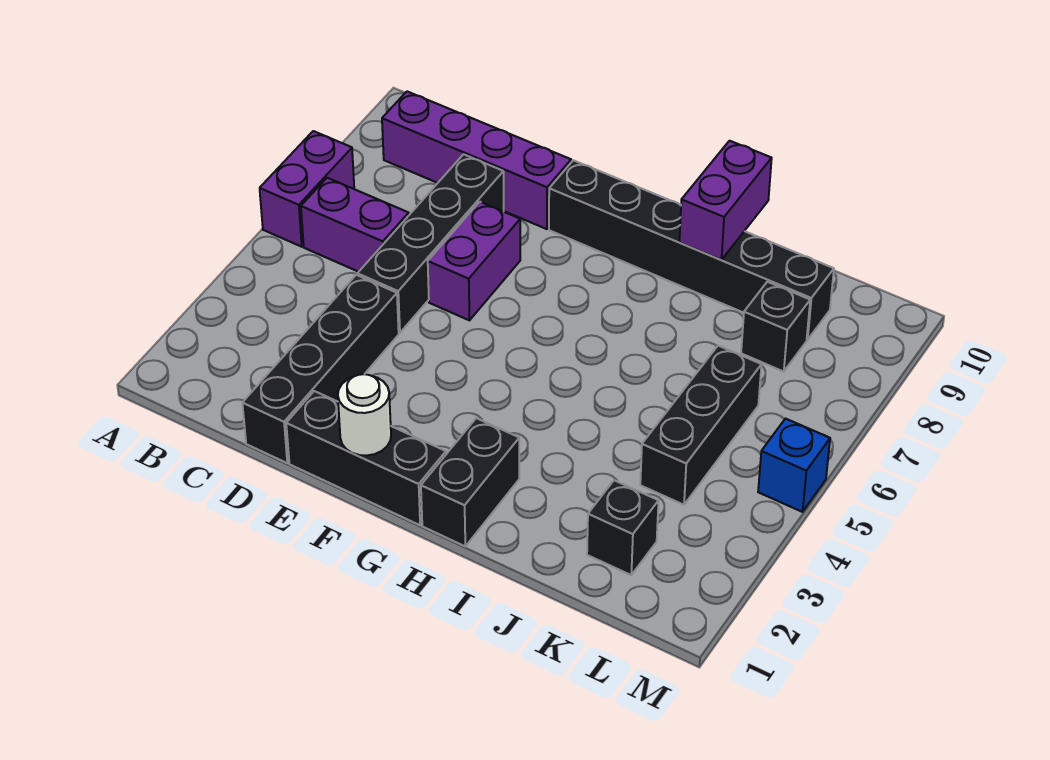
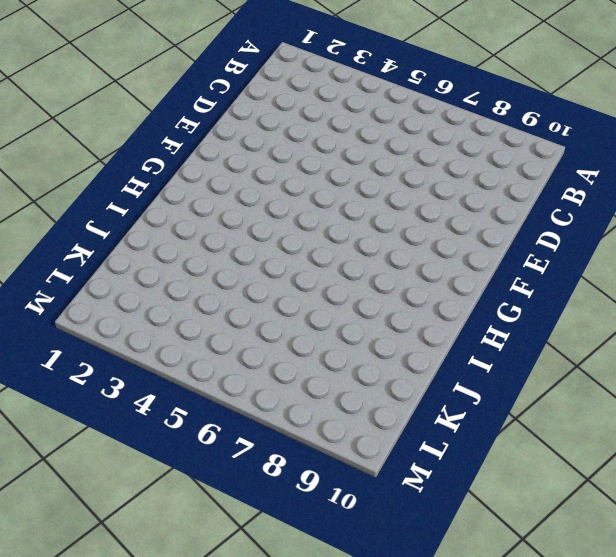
none -> purple brick A6:A7 level 1
none -> purple brick B6:C6 level 1
none -> purple brick B9:E9 level 1

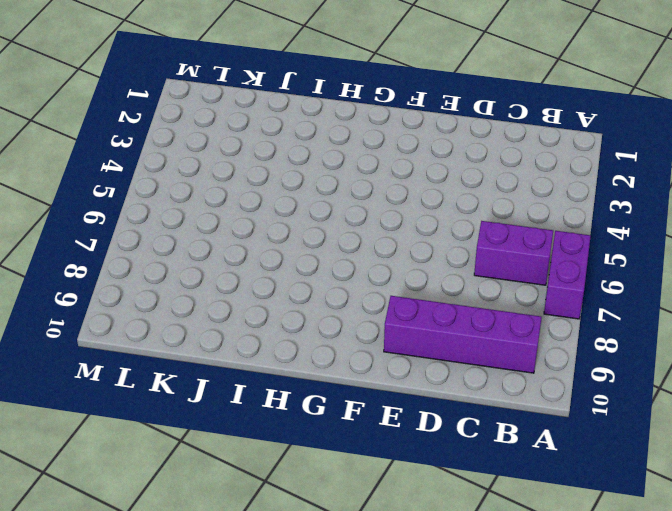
none -> black brick D1:D4 level 1
none -> black brick D5:D8 level 1
none -> black brick E1:G1 level 1

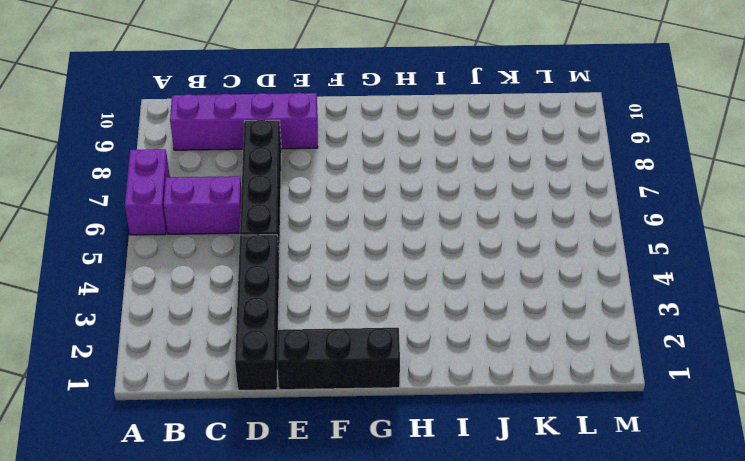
none -> purple brick E6:E7 level 1
none -> black brick F9:K9 level 1
none -> black brick H1:H2 level 1

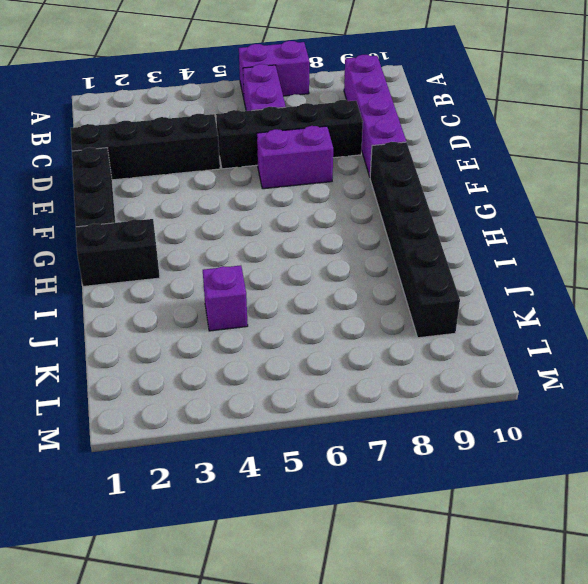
purple brick J4 level 1 -> none
none -> black brick K2 level 1
none -> black brick K4:K6 level 1
none -> black brick K8 level 1

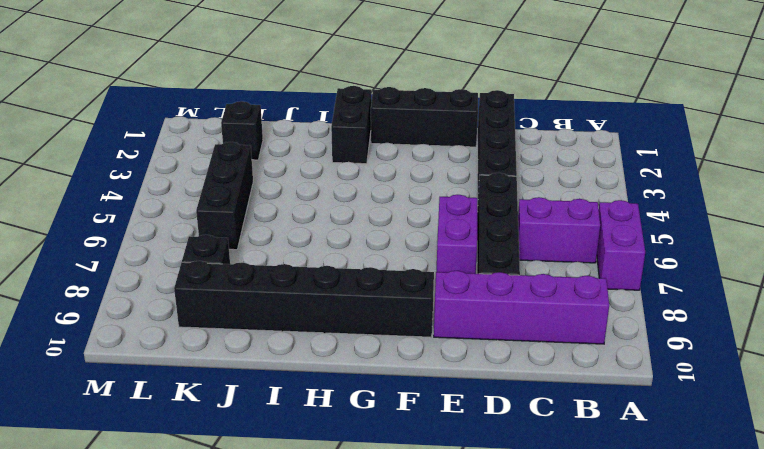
none -> blue brick M5 level 1
none -> white round brick F1 level 2
none -> purple brick I9:I10 level 2

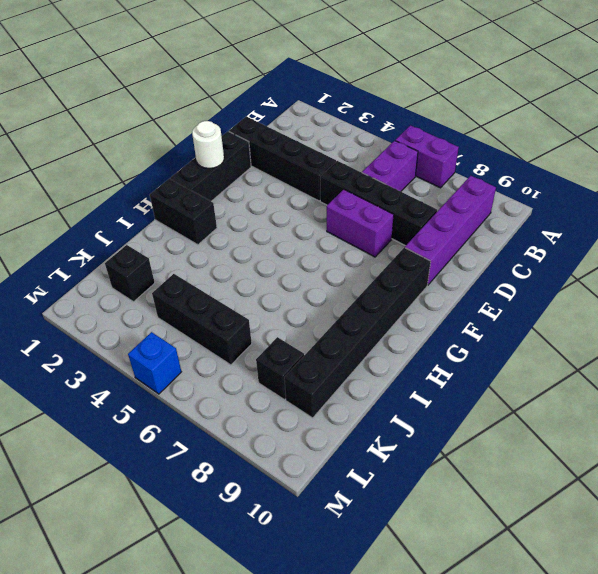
none -> purple brick I9:I10 level 2

